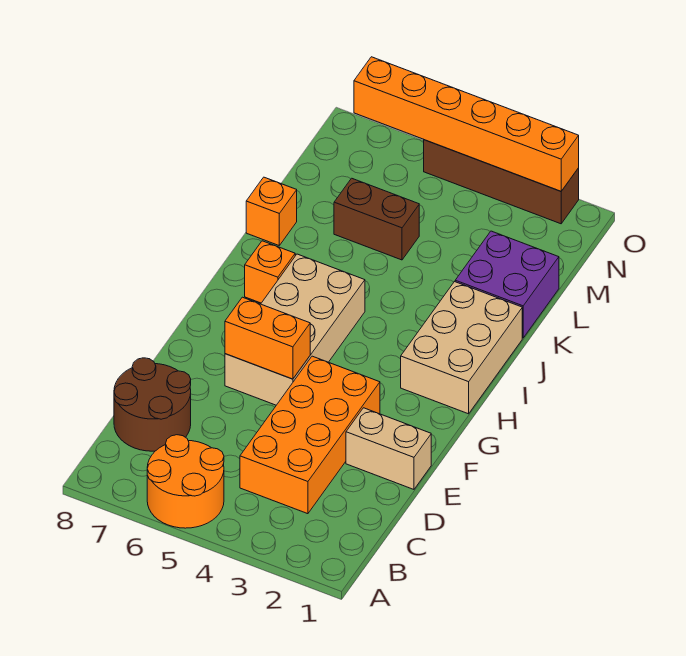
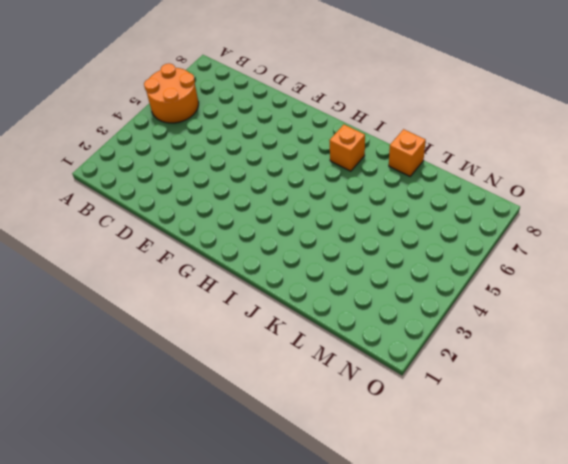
none -> orange brick C3:F4 level 1
none -> brown round brick C7:D8 level 1
none -> tan brick E1:E2 level 1

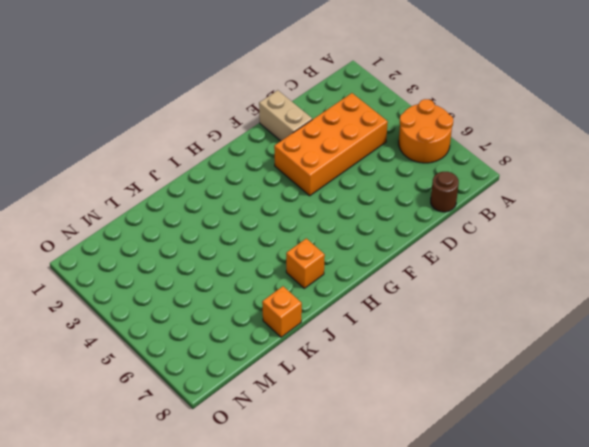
brown round brick C8 level 1 -> brown round brick C7:D8 level 1
none -> tan brick F5:I6 level 1
none -> tan brick H1:J2 level 1
none -> purple brick K1:L2 level 1

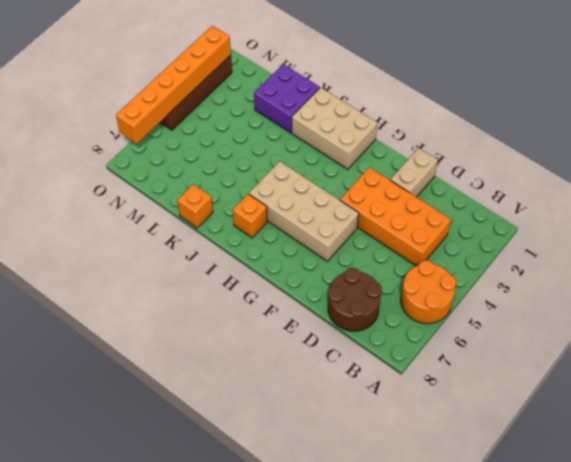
none -> brown brick L5:L6 level 1
none -> orange brick F5:F6 level 2

